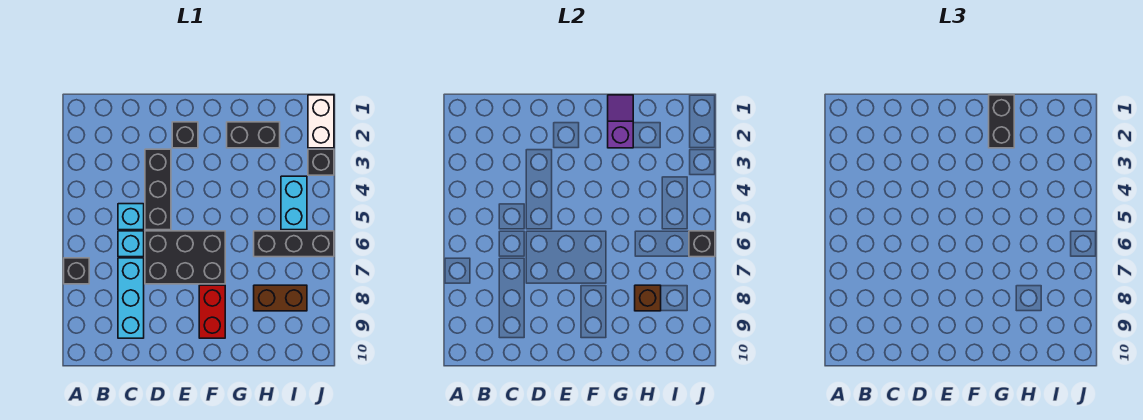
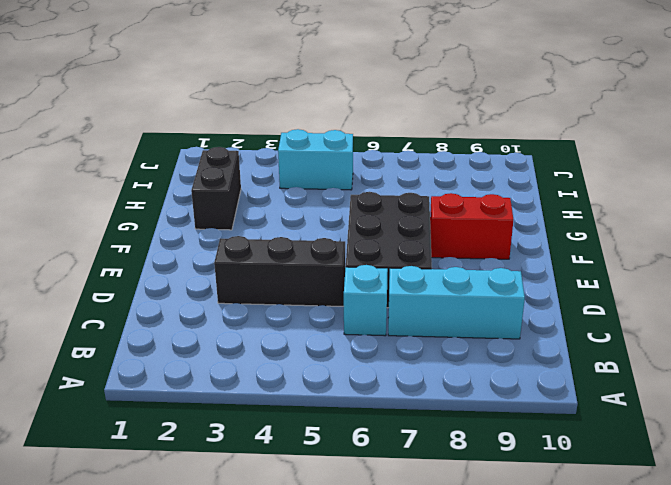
none -> black brick A7 level 1
none -> cyan brick C5 level 1
none -> black brick E2 level 1

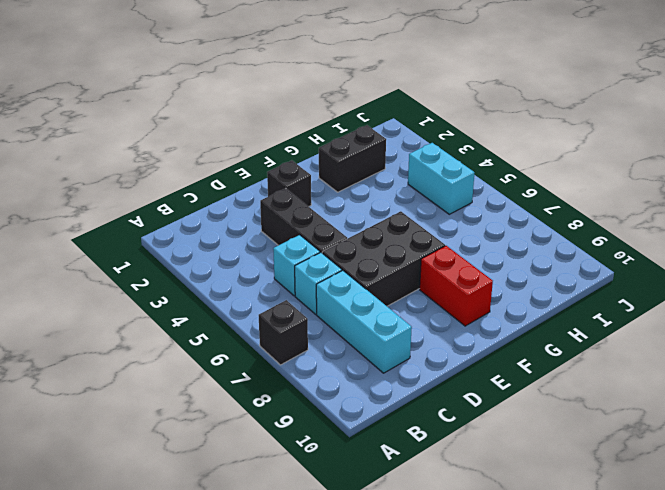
none -> black brick H6:J6 level 1
none -> brown brick H8:I8 level 1
none -> white brick J1:J2 level 1

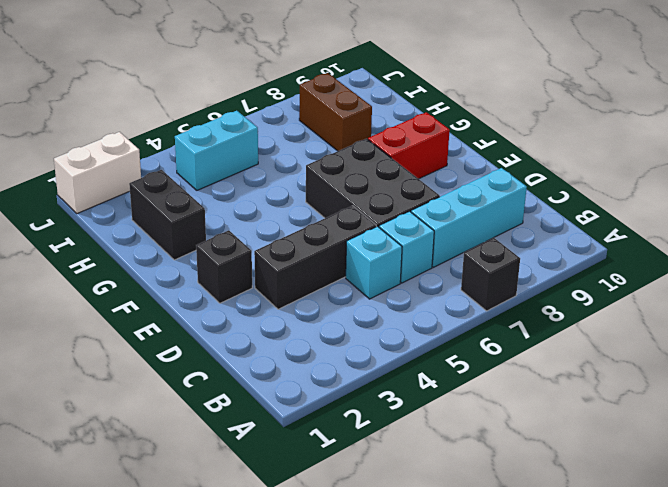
none -> black brick H6:J6 level 1
none -> black brick J3 level 1
none -> purple slope G1:G2 level 2 top 2

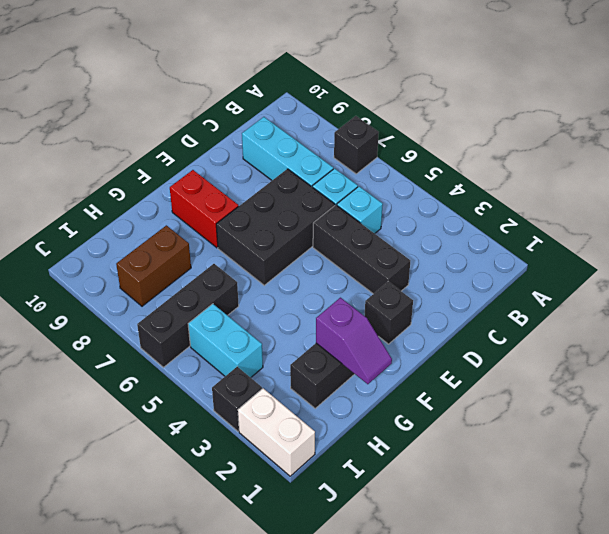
none -> brown brick H8 level 2
none -> black brick J6 level 2
none -> black brick G1:G2 level 3

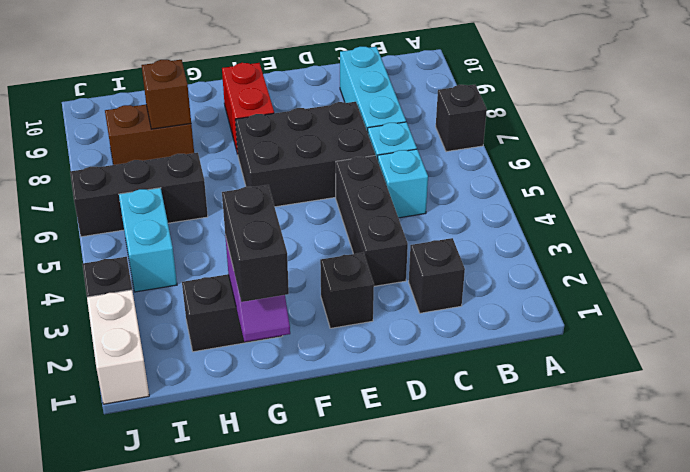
black brick C2 level 1 -> black brick J6 level 2

